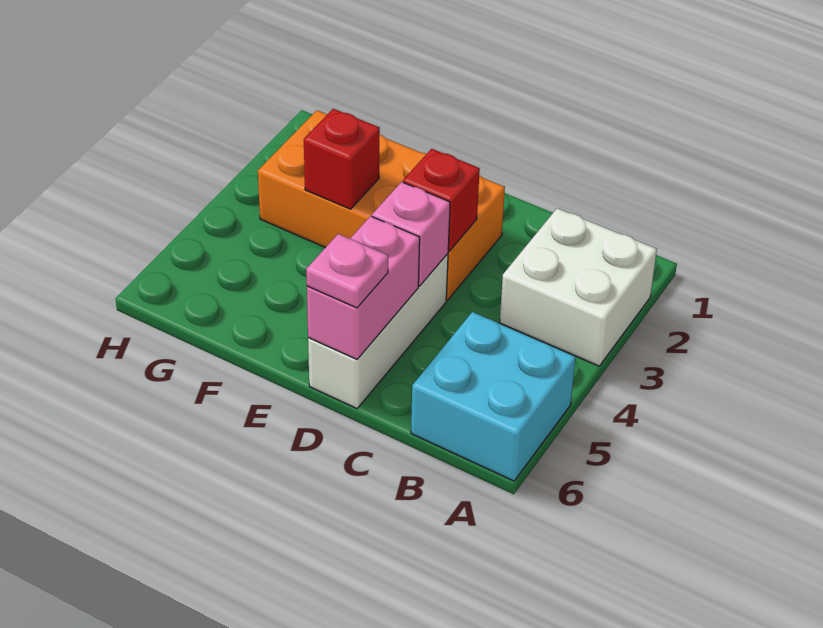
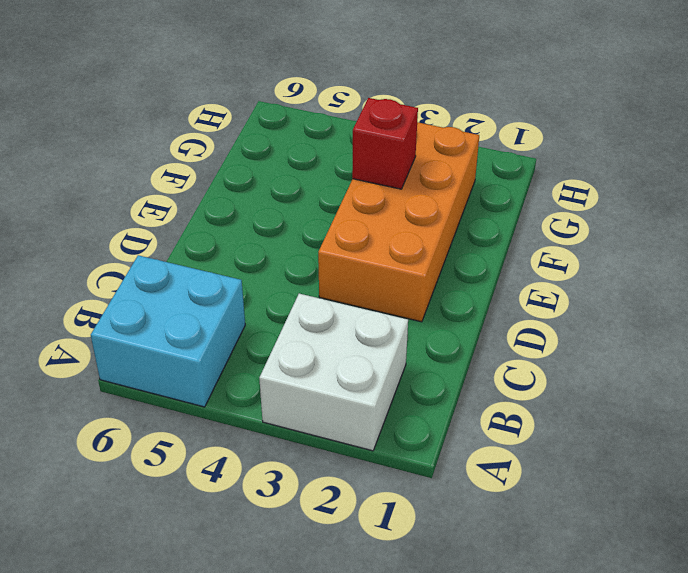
none -> white brick D4:D6 level 1
none -> red brick D3 level 2

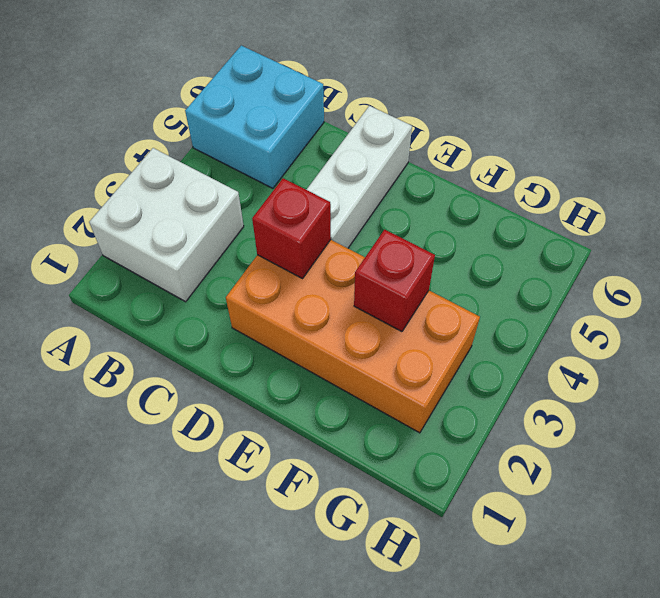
none -> pink brick D4 level 2
none -> pink brick D5:D6 level 2

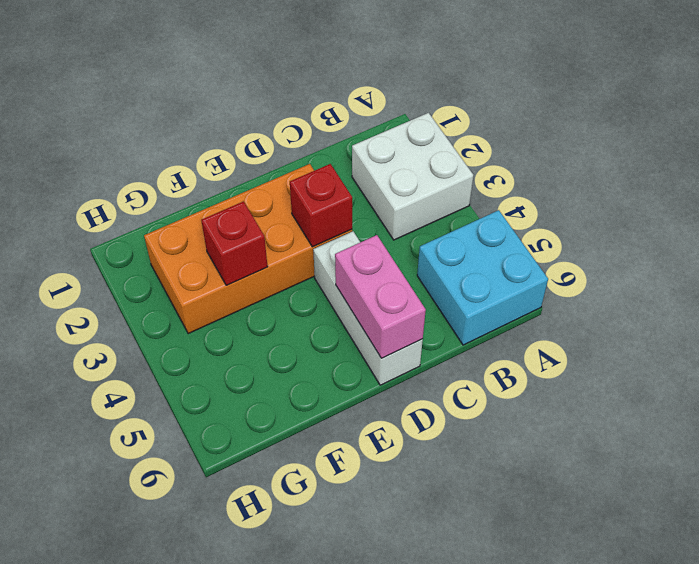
none -> pink brick D4 level 2
none -> pink plate D6 level 3

